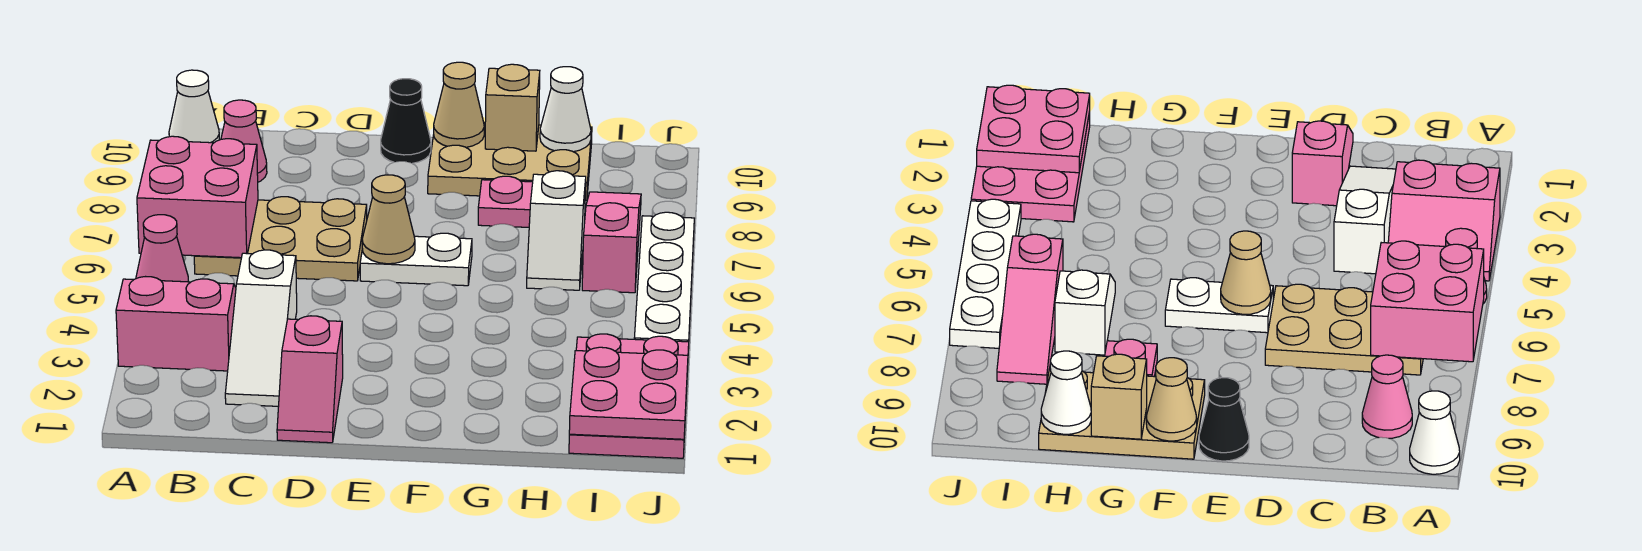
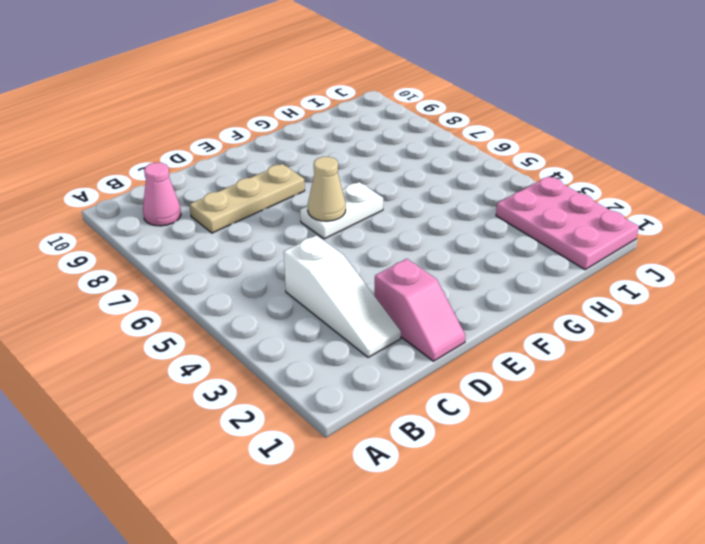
tan plate C8:E8 level 1 -> none
none -> pink slope A3:B4 level 1 top 3
none -> pink cone A5 level 1
none -> white cone A10 level 1

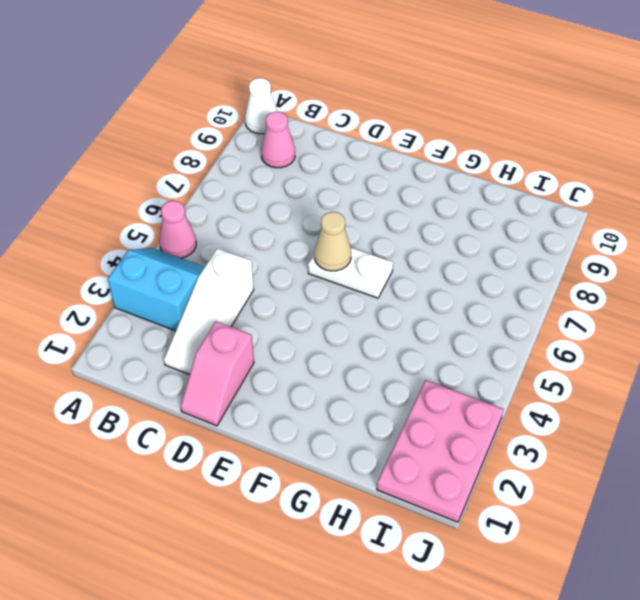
cyan slope A3:B4 level 1 top 3 -> pink slope A3:B4 level 1 top 3
none -> tan plate B6:D7 level 1
none -> black cone E10 level 1
none -> tan plate F9:H10 level 1

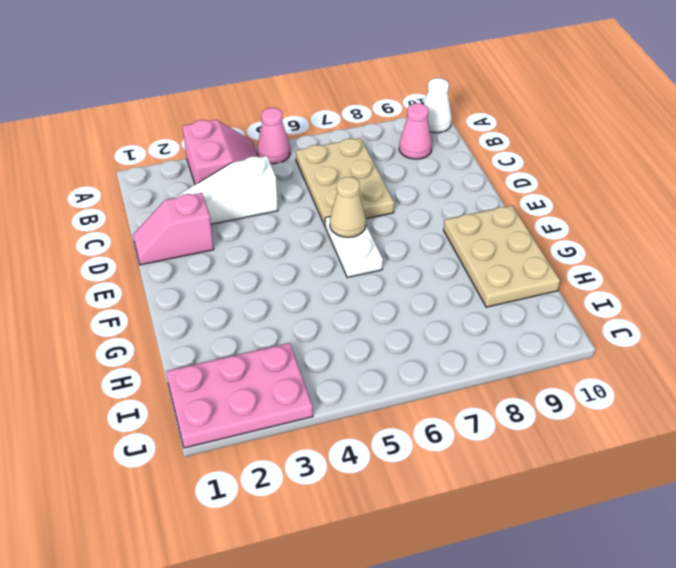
none -> black cone E10 level 1
none -> pink plate G8 level 1
none -> white slope H6:H7 level 1 top 7

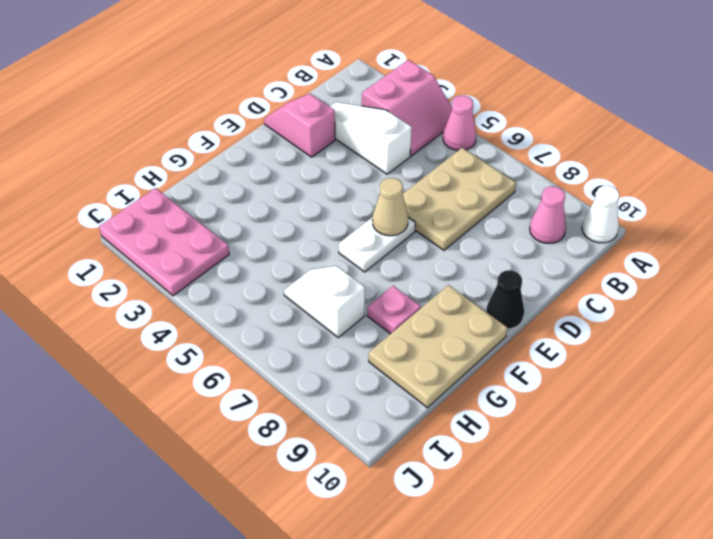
none -> pink slope I6:I8 level 1 top 6
none -> white plate J4:J7 level 1
none -> pink brick A6:B7 level 2

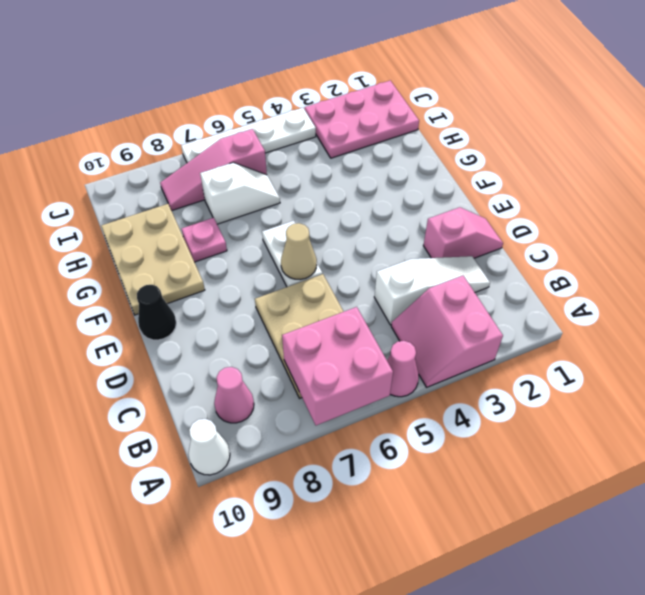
none -> tan cone F10 level 2
none -> tan brick G10 level 2
none -> white cone H10 level 2

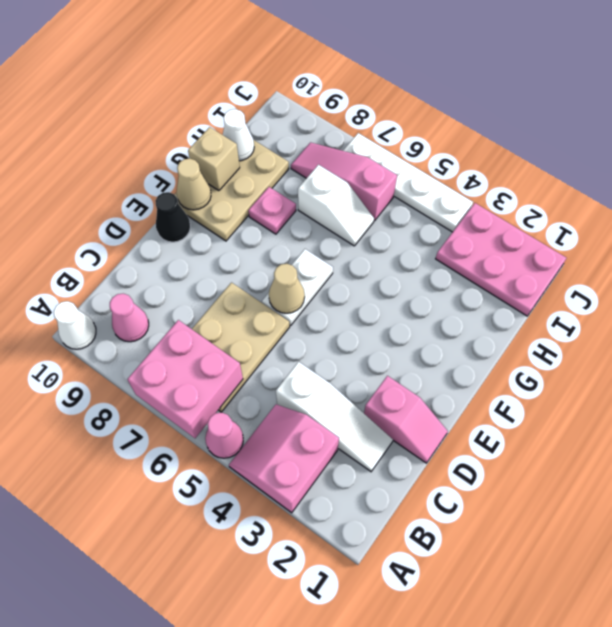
none -> pink plate I1:J2 level 2

